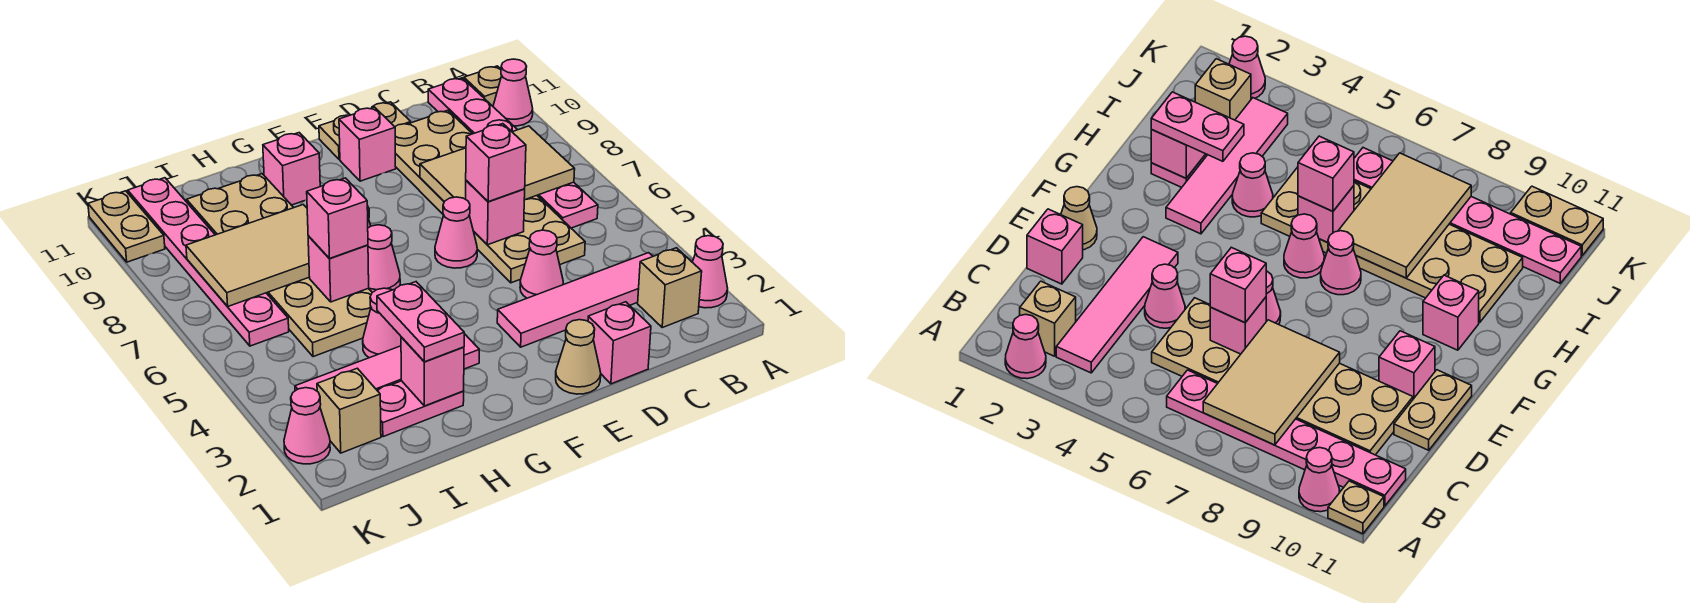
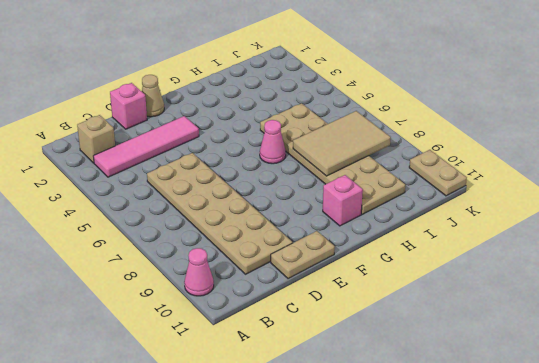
none -> pink cone A2 level 1
none -> tan plate A11 level 1
none -> pink plate B6:B11 level 1
none -> pink cone D4 level 1

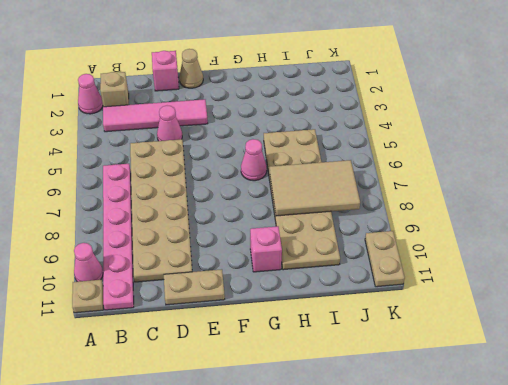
none -> pink cone E6 level 1
none -> pink brick E10 level 1
none -> pink tile G3:J3 level 1
none -> pink cone G7 level 1

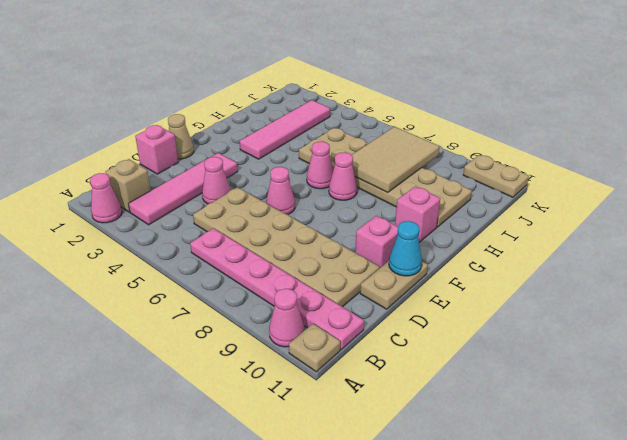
cyan cone E11 level 2 -> none
none -> pink plate H2:I2 level 1
none -> pink cone H4 level 1
none -> tan brick J2 level 1
none -> pink plate J6:J11 level 1

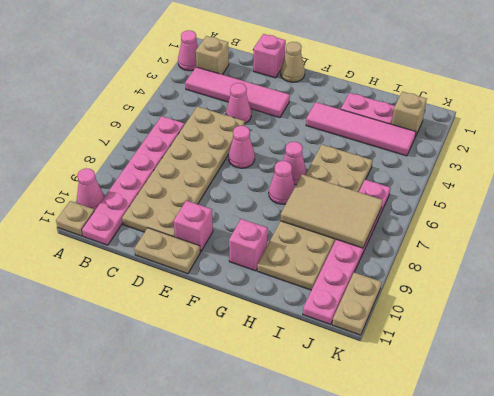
none -> pink cone H4 level 1
none -> pink cone K2 level 1
none -> tan tile B7:D8 level 2
none -> pink brick D6 level 2

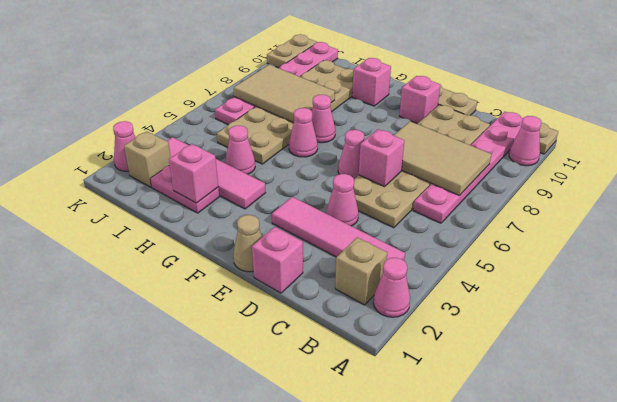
none -> pink brick H6 level 2
none -> pink brick D6 level 3
none -> pink plate H2:H3 level 3
none -> pink brick H6 level 3

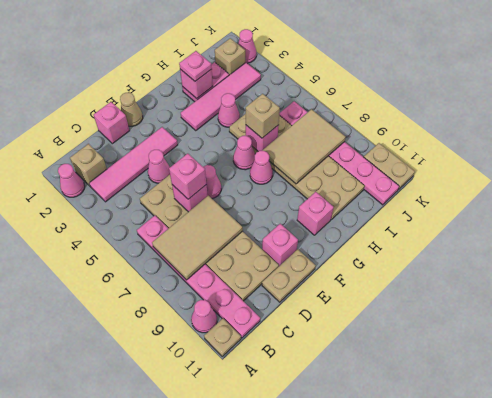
pink plate H2 level 3 -> pink plate H2:H3 level 3
tan brick H6 level 3 -> pink brick H6 level 3

